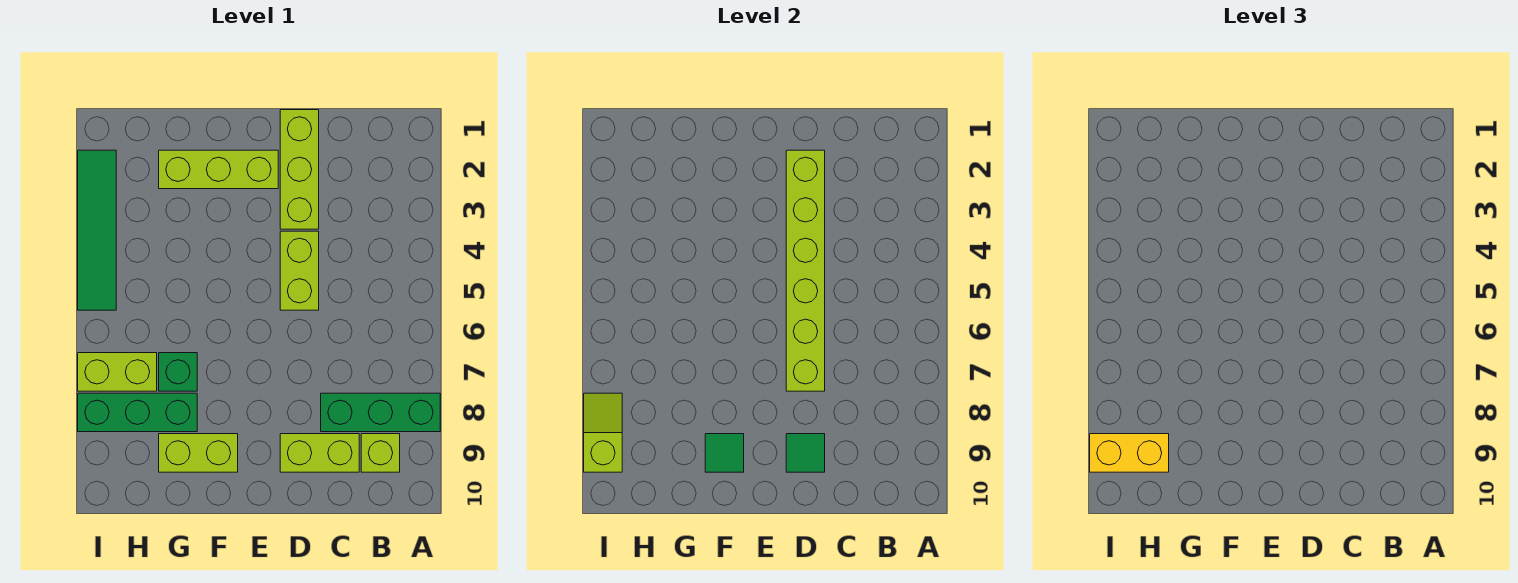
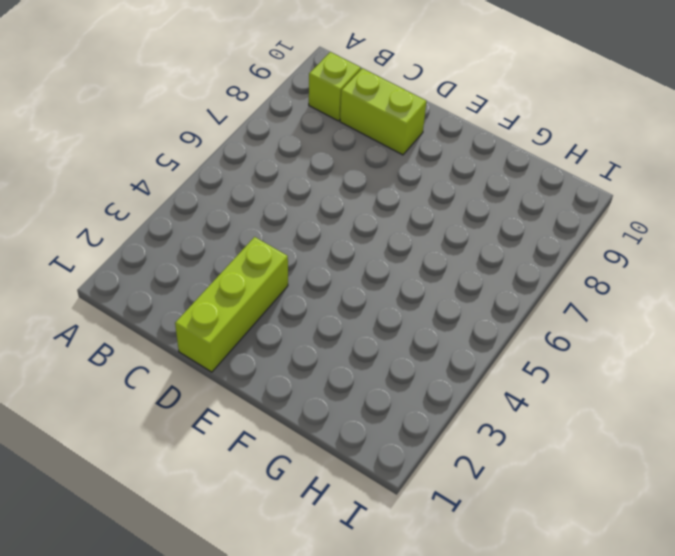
none -> green brick A8:C8 level 1
none -> lime brick D4:D5 level 1
none -> lime brick E2:G2 level 1

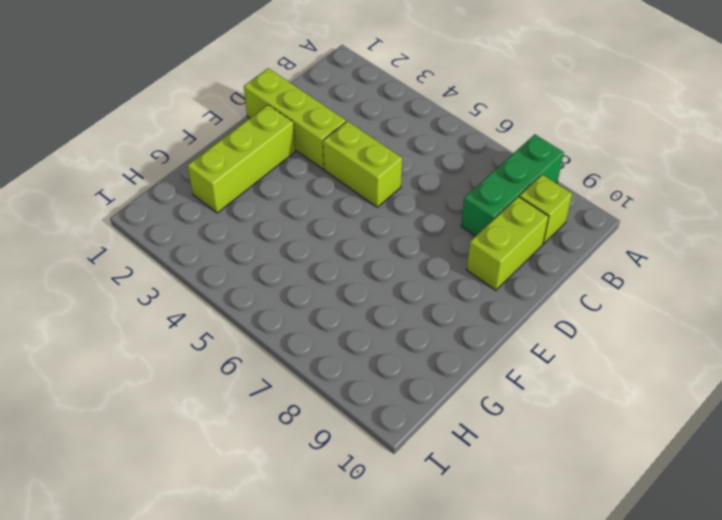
none -> lime brick F9:G9 level 1
none -> green brick G7 level 1
none -> green brick G8:I8 level 1

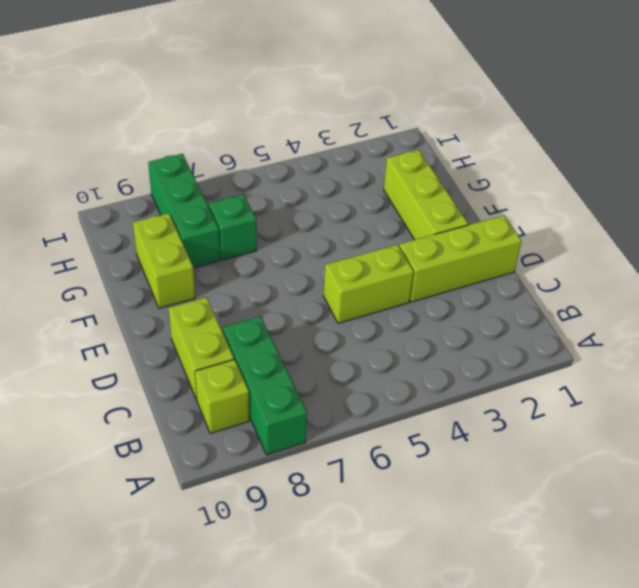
none -> lime brick H7:I7 level 1
none -> green tile I2:I5 level 1
none -> lime brick D2:D7 level 2

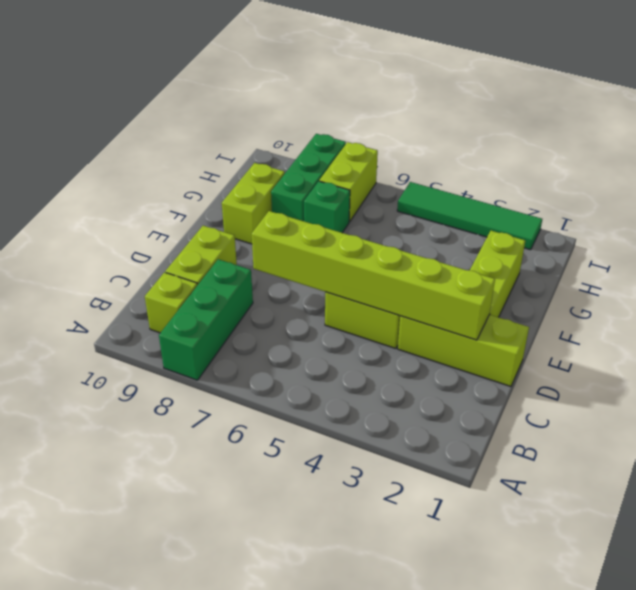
none -> green tile D9 level 2
none -> green tile F9 level 2
none -> lime slope I8:I9 level 2 top 9

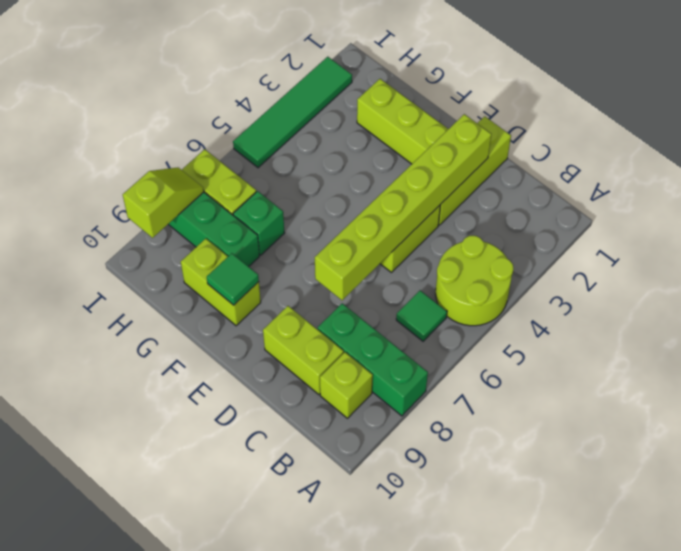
lime round brick A4:B5 level 1 -> none
green tile B6 level 1 -> green tile D9 level 2
none -> yellow brick H9:I9 level 3

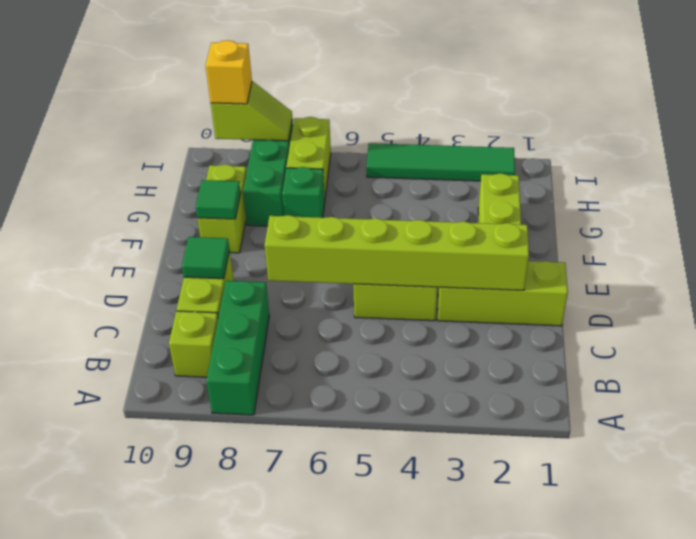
yellow brick I9 level 3 -> yellow brick H9:I9 level 3

